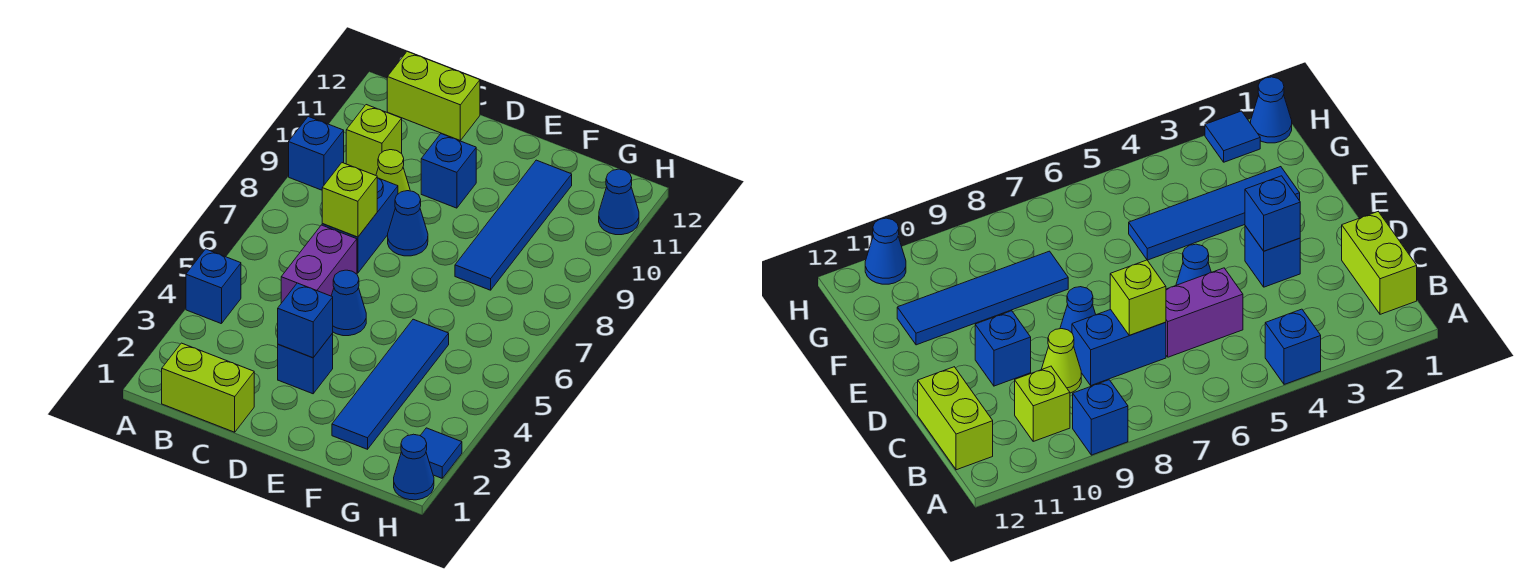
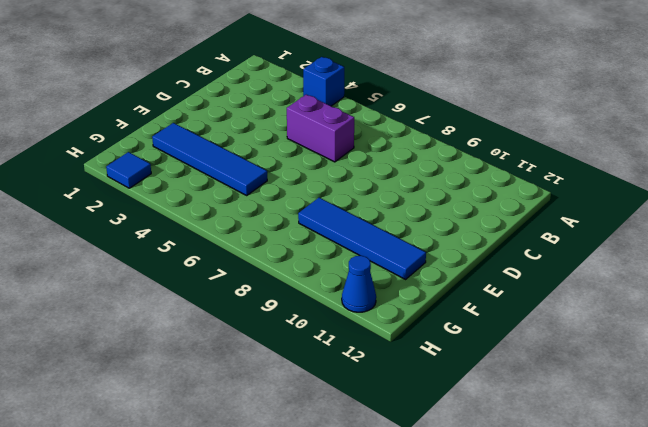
none -> blue brick A9 level 1
none -> lime brick B1:C1 level 1
none -> lime brick B10 level 1

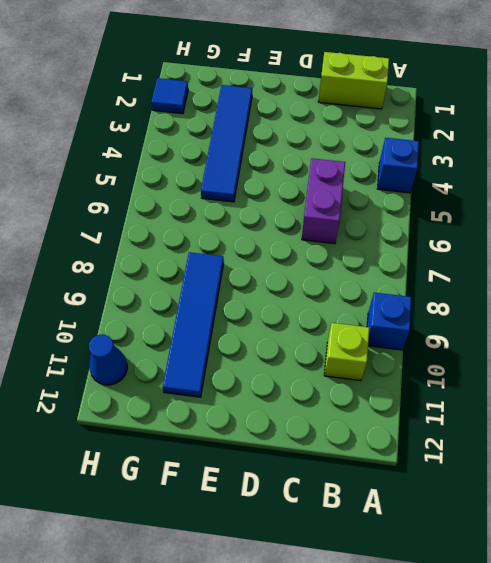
none -> lime brick B12:C12 level 1
none -> blue brick C7:C8 level 1
none -> lime cone C9 level 1

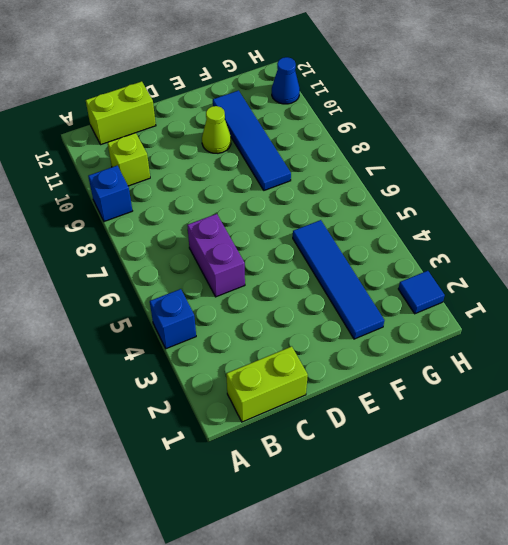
lime cone E10 level 1 -> lime cone C9 level 1
none -> blue brick C7:C8 level 1
none -> blue brick D3 level 1
none -> blue cone D5 level 1

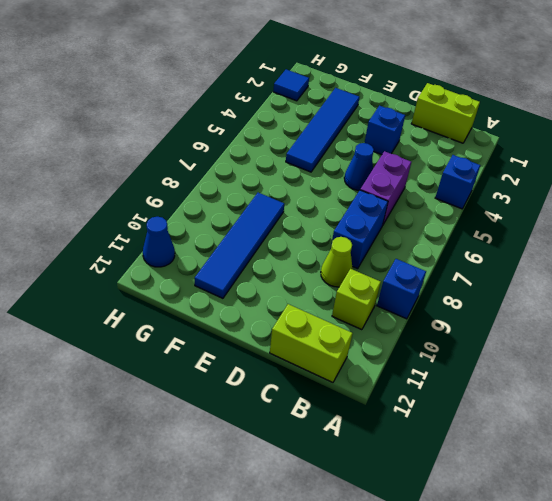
none -> blue cone D8 level 1
none -> blue brick D10 level 1
none -> blue cone H1 level 1

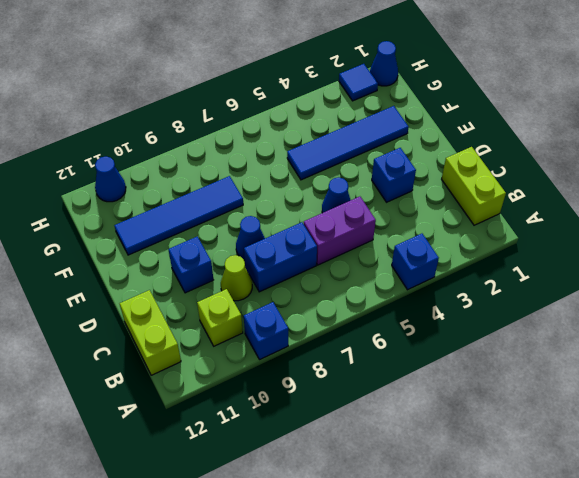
none -> lime brick C7 level 2
none -> blue brick D3 level 2

